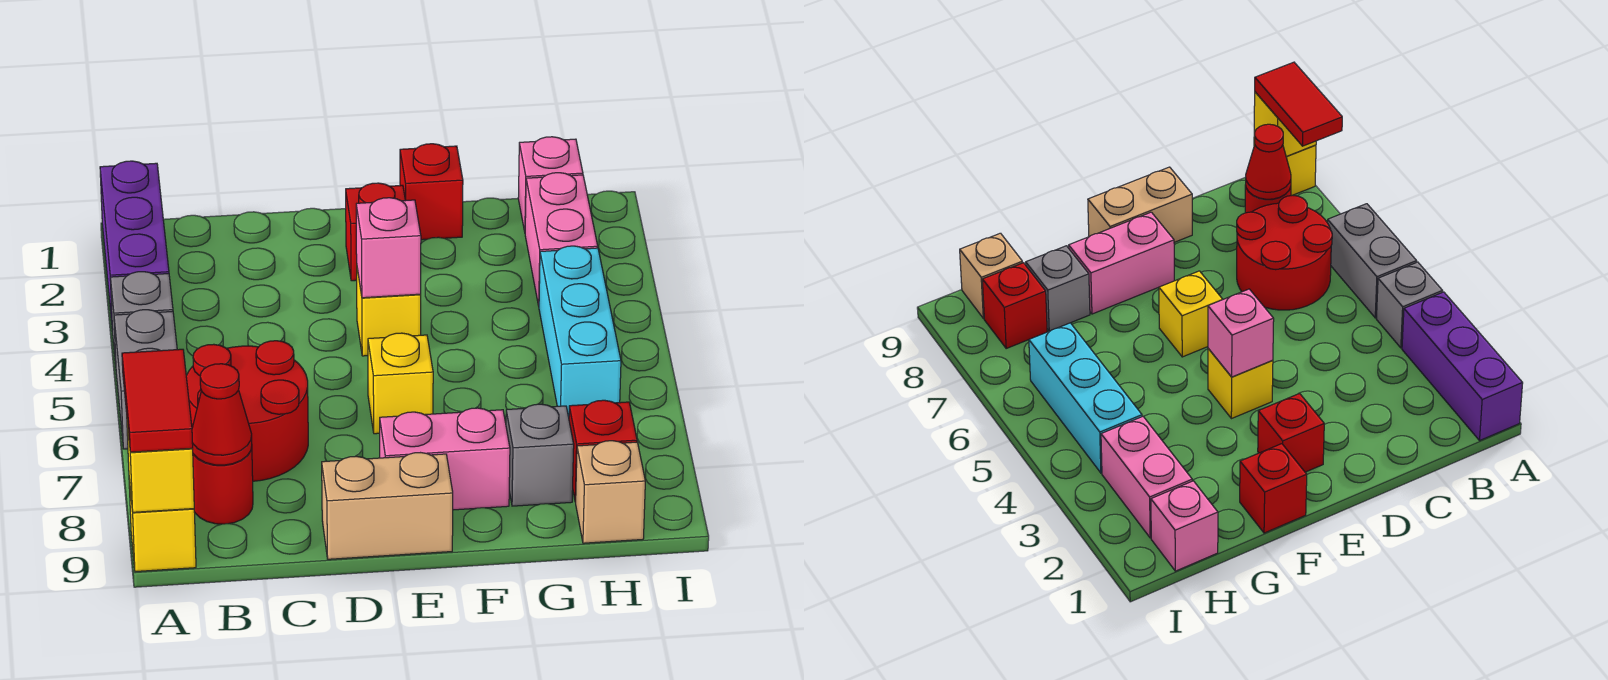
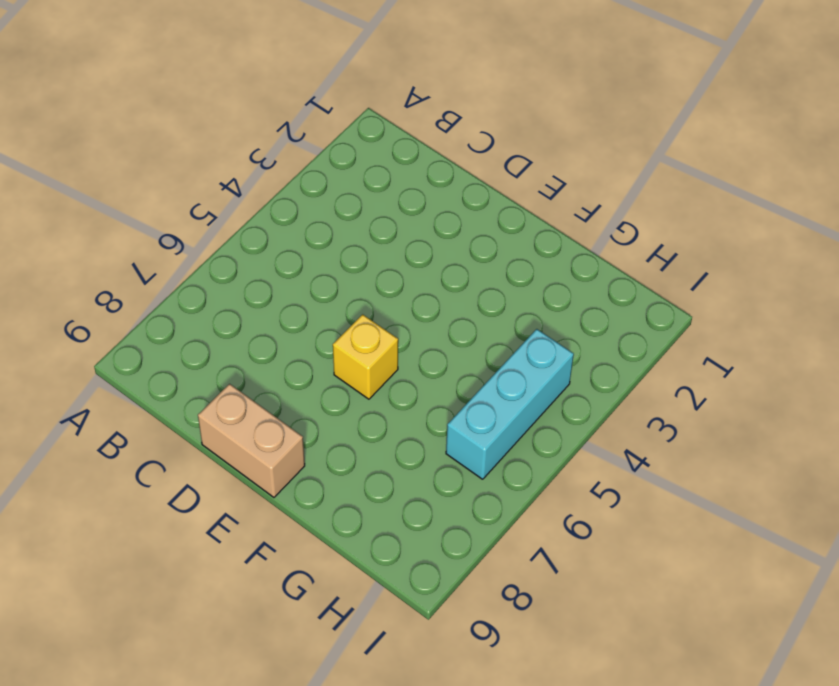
none -> purple brick A1:A3 level 1
none -> grey brick A4 level 1
none -> grey brick A5:A6 level 1

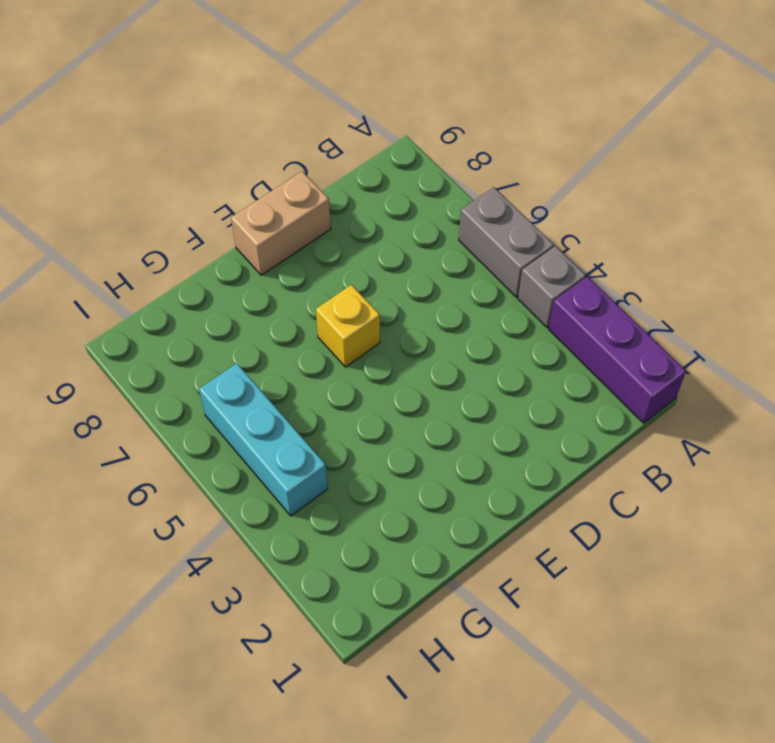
none -> yellow brick A9 level 1
none -> red round brick B6:C7 level 1
none -> red round brick B8 level 1

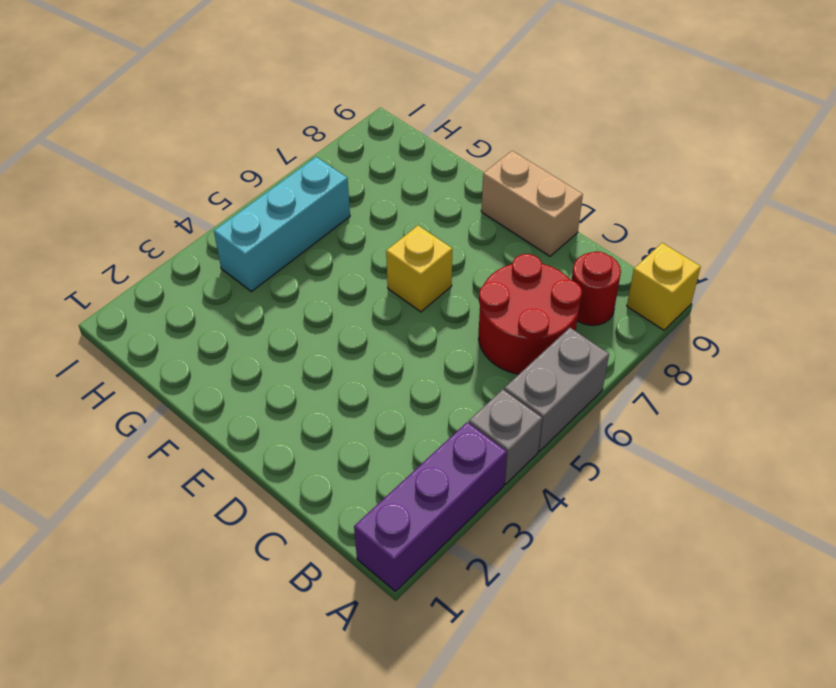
none -> red brick E2 level 1
none -> yellow brick E4 level 1
none -> pink brick E8:F8 level 1

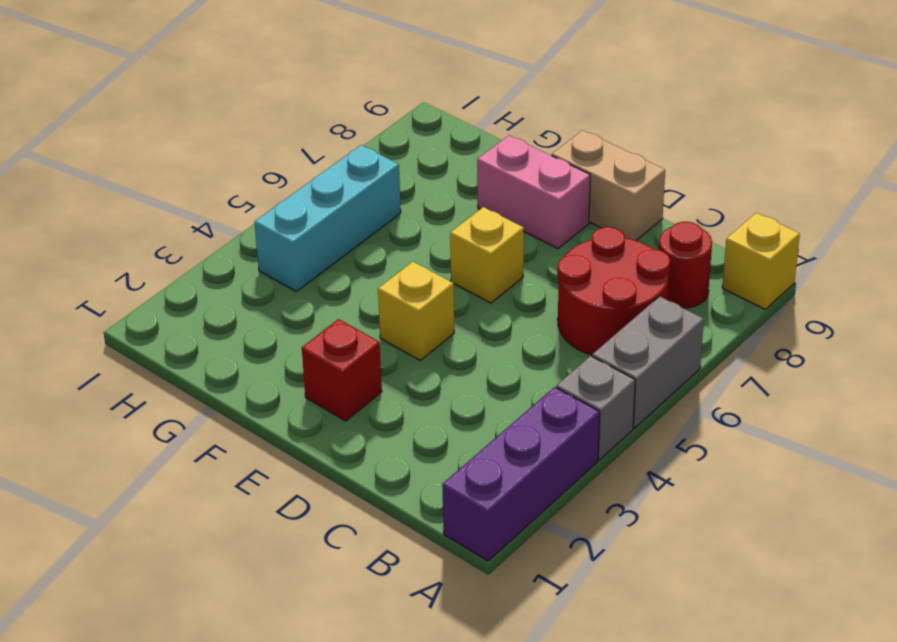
none -> red brick F1 level 1
none -> grey brick G8 level 1
none -> pink brick H1 level 1

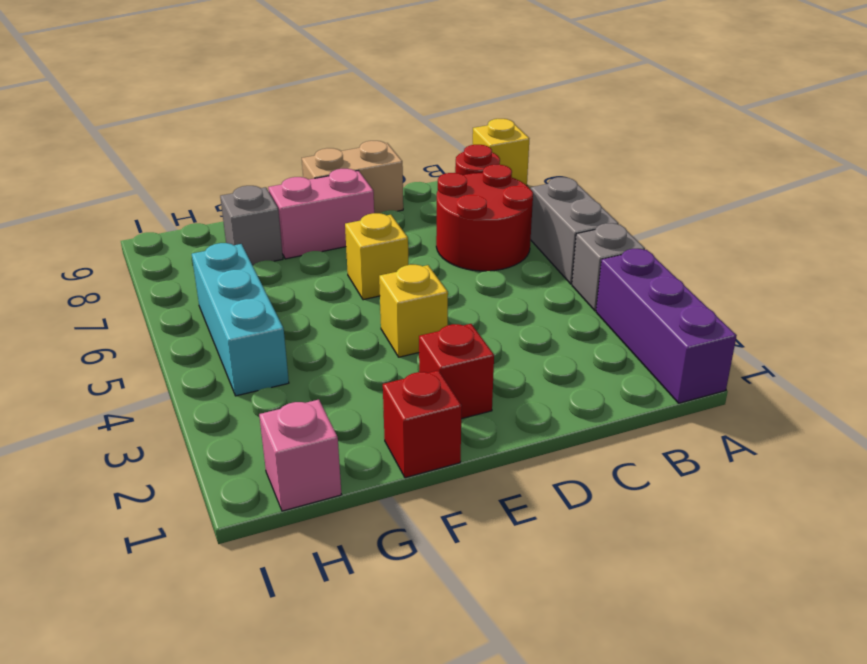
none -> pink brick H2:H3 level 1
none -> red brick H8 level 1
none -> tan brick H9 level 1

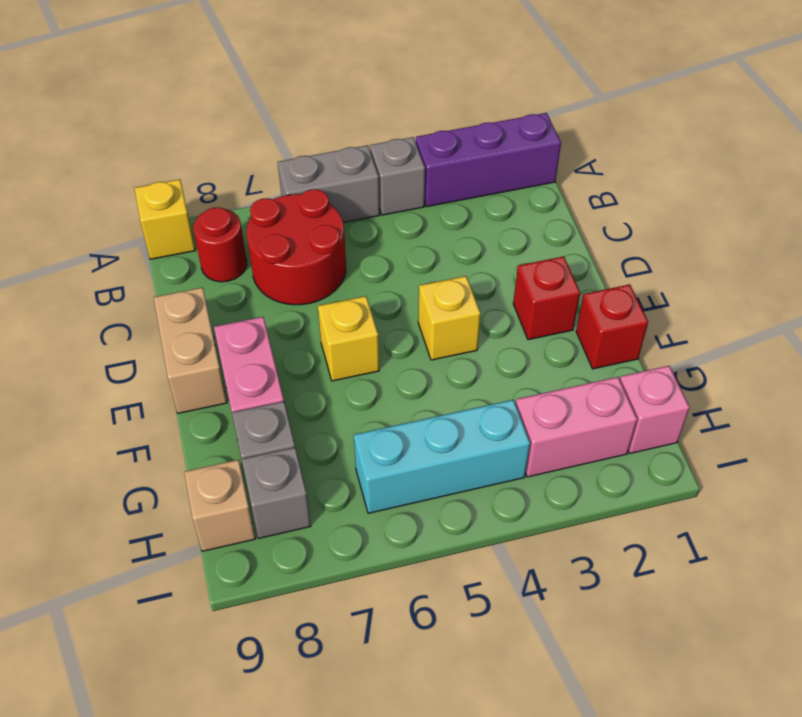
grey brick H8 level 1 -> red brick H8 level 1
none -> yellow brick A9 level 2
none -> red cone B8 level 2
none -> pink brick E4 level 2

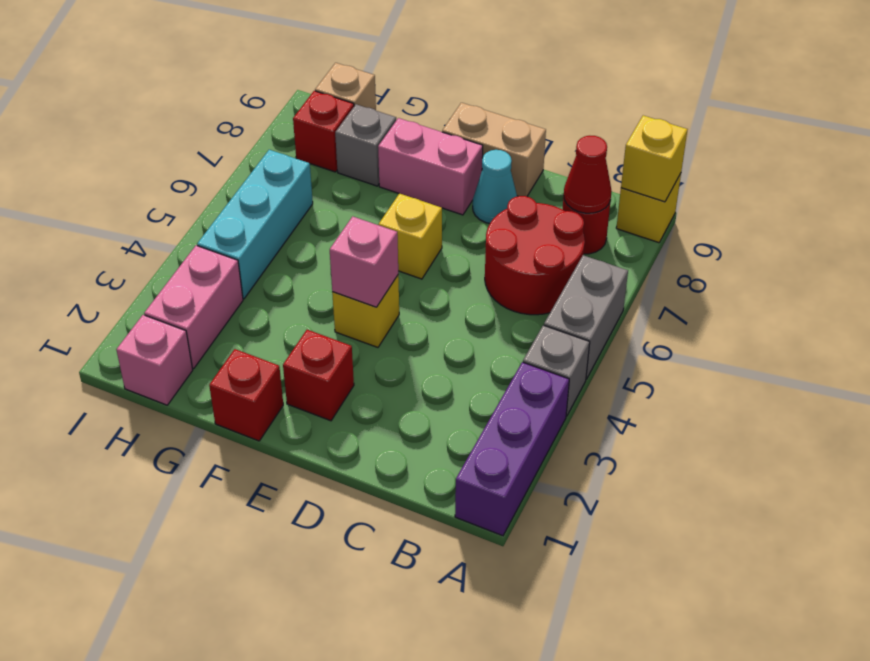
cyan cone D8 level 1 -> none
none -> red tile A8:A9 level 3

